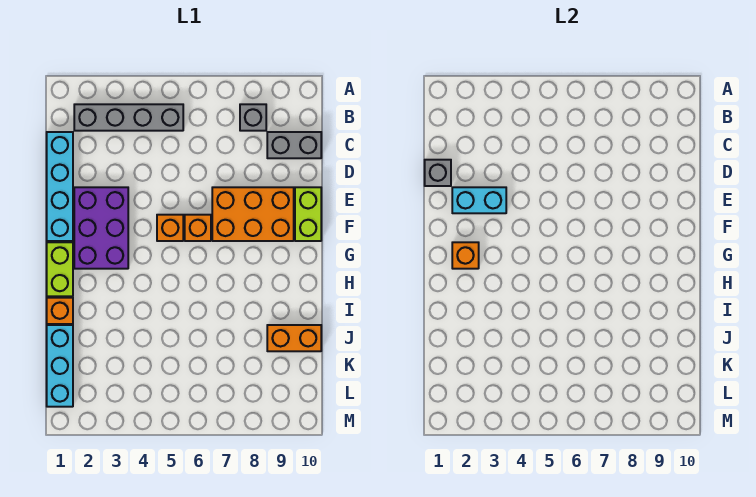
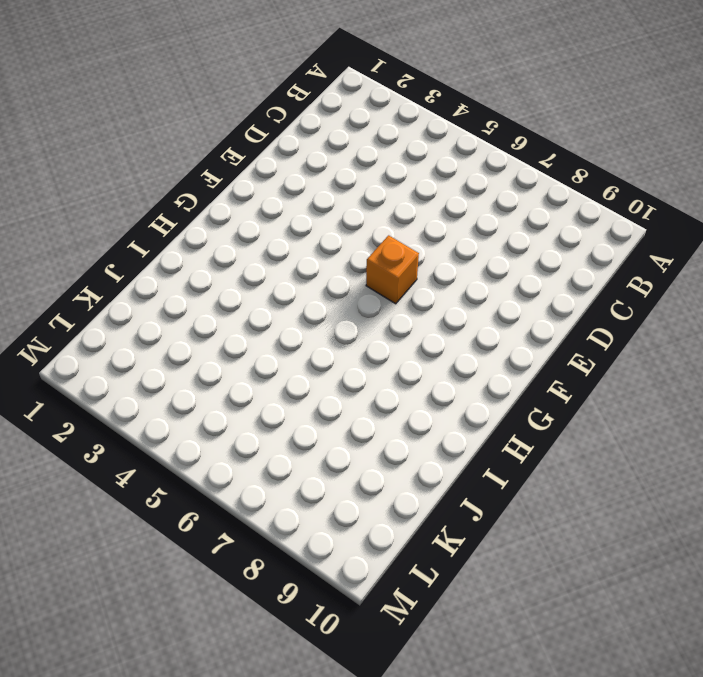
none -> grey brick B2:B5 level 1
none -> grey brick B8 level 1
none -> cyan brick C1:F1 level 1

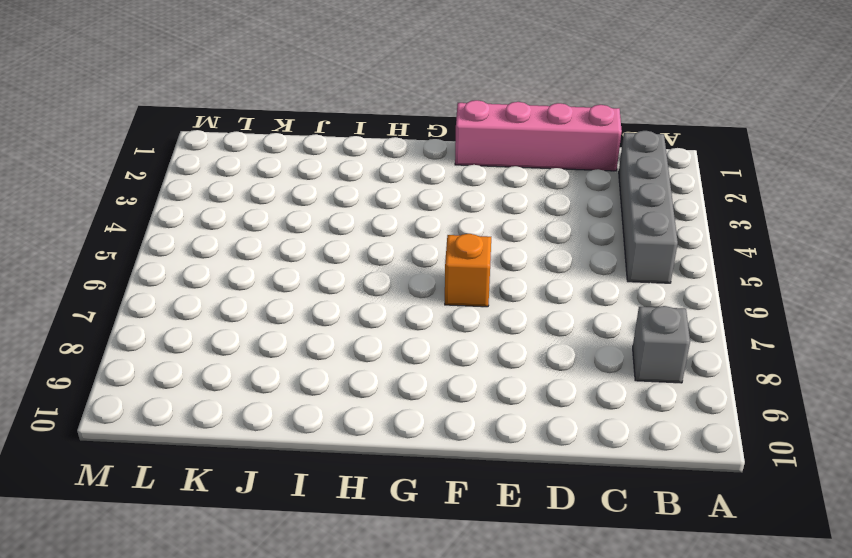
pink brick C1:F1 level 1 -> cyan brick C1:F1 level 1
none -> grey brick C9:C10 level 1
none -> purple brick E2:G3 level 1
none -> orange brick E7:F9 level 1

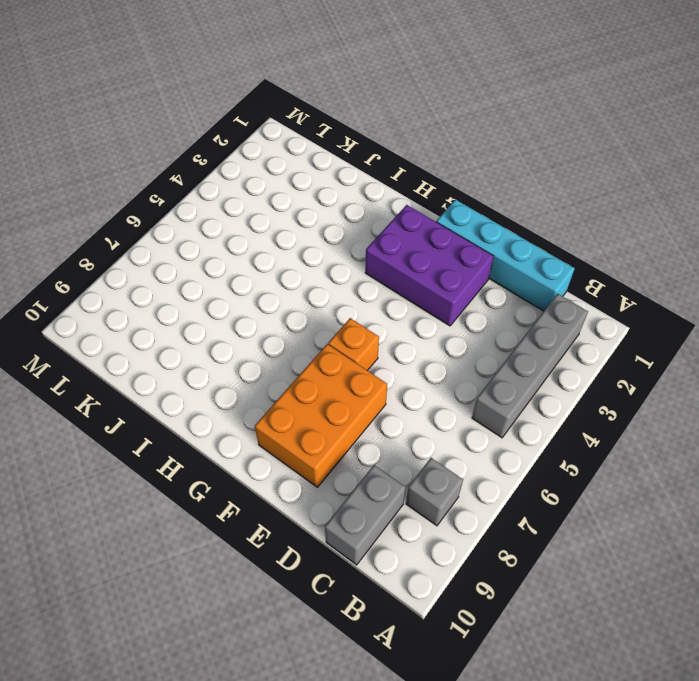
none -> lime brick E10:F10 level 1
none -> orange brick F5 level 1
none -> lime brick G1:H1 level 1

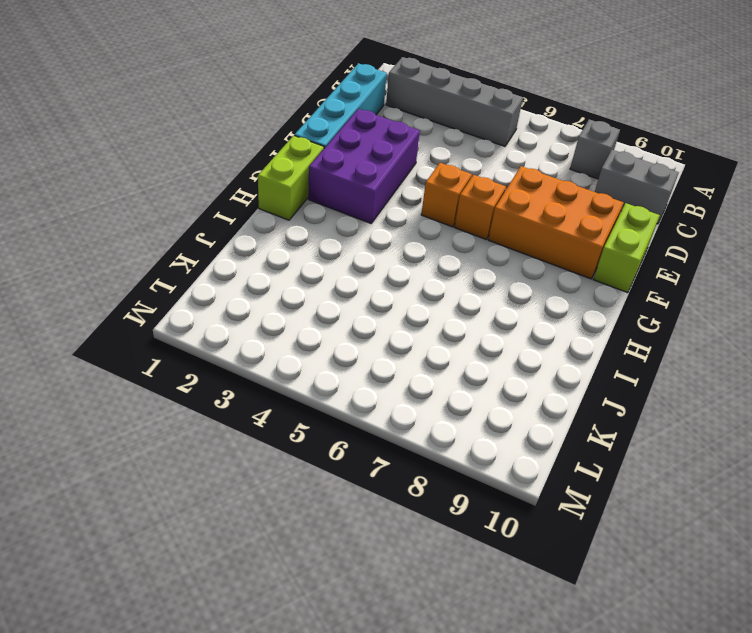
none -> orange brick I1 level 1
none -> cyan brick J1:L1 level 1
none -> orange brick J9:J10 level 1

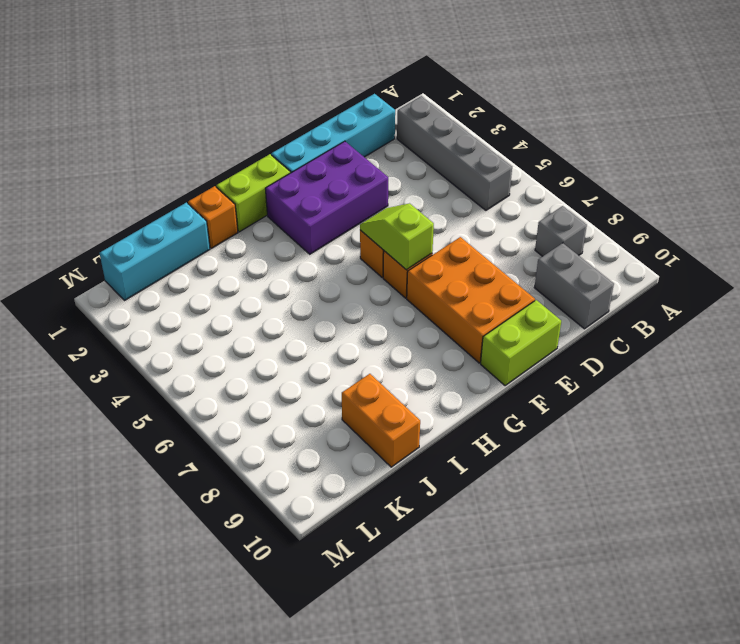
lime slope F5:F6 level 2 top 6 -> none
none -> grey brick D1 level 2
none -> cyan brick E2:E3 level 2
none -> orange brick G2 level 2

